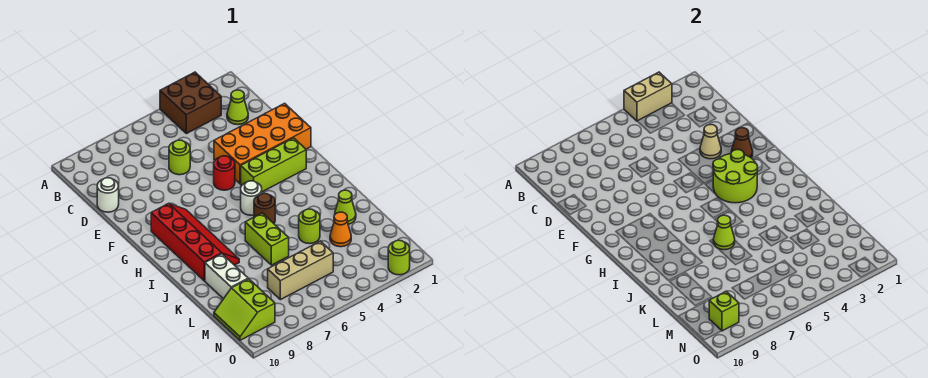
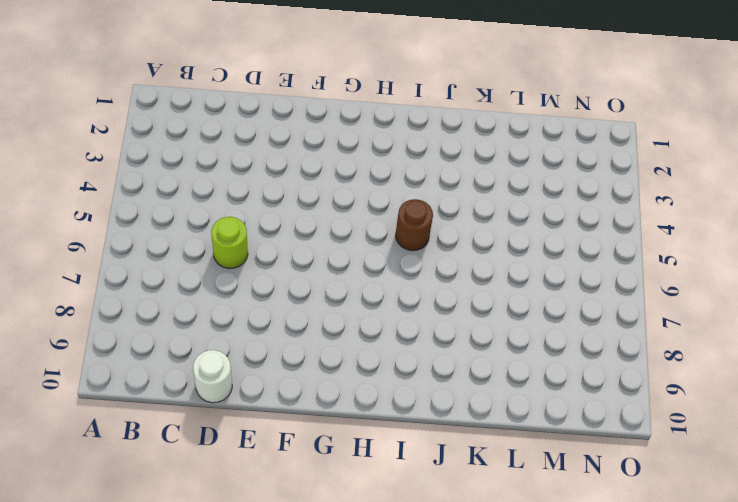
none -> brown brick A3:B4 level 1
none -> lime cone C2 level 1
none -> orange brick E1:F4 level 1

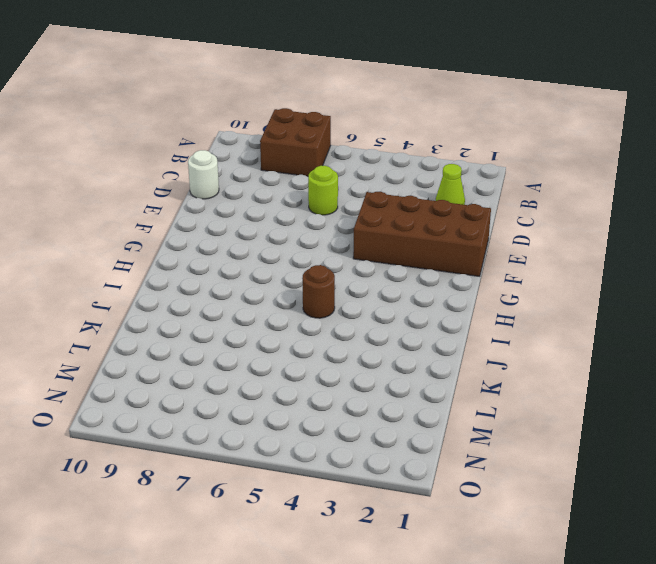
brown brick A7:B8 level 1 -> brown brick A3:B4 level 1
brown brick E1:F4 level 1 -> orange brick E1:F4 level 1
none -> red round brick F5 level 1
none -> lime brick G2:G4 level 1
none -> red slope G8:J9 level 1 top 9

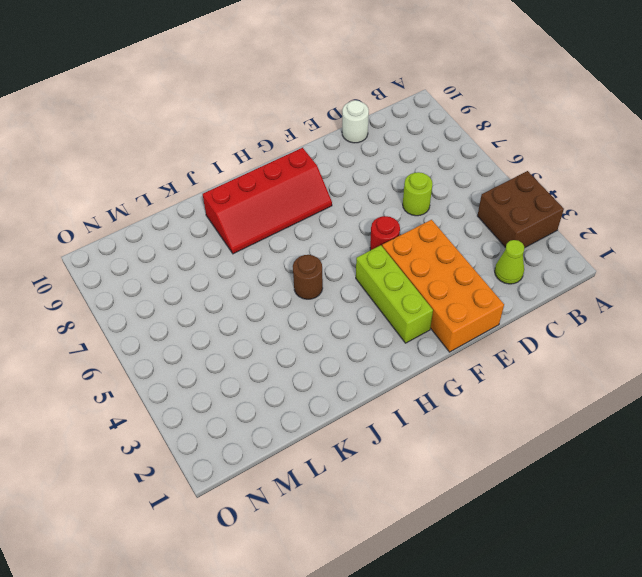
none -> white round brick H5 level 1
none -> lime brick J6:K6 level 1
none -> lime cone K2 level 1

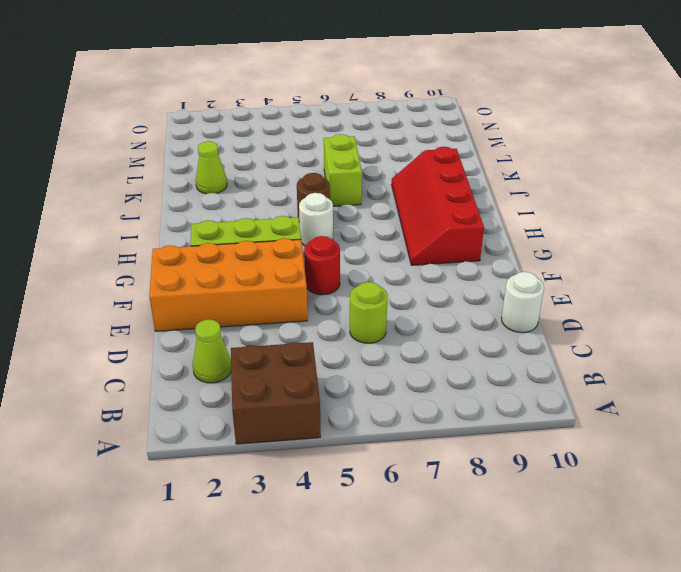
none -> lime round brick K4 level 1
none -> white brick K9:L9 level 1
none -> orange cone L3 level 1

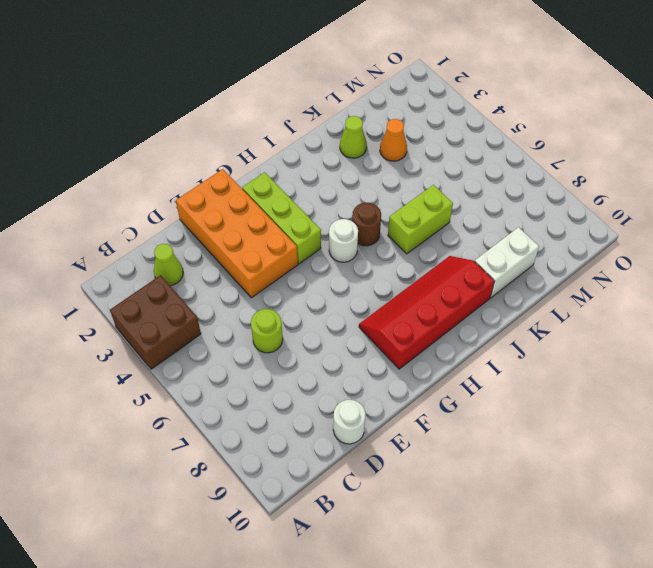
none -> red round brick F5 level 1
none -> lime round brick K4 level 1
none -> tan brick M5:M7 level 1

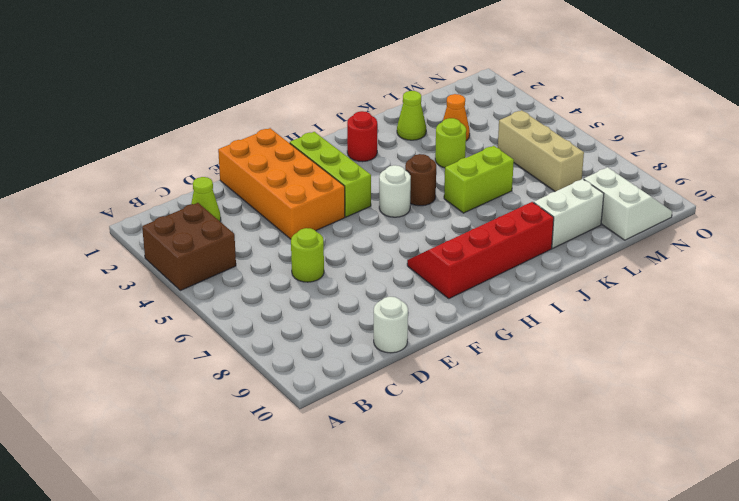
red round brick I2 level 1 -> red round brick F5 level 1
white slope M9:N10 level 1 top M -> lime slope M9:N10 level 1 top 9
none -> lime round brick O2 level 1
none -> tan brick A3:A4 level 2
none -> tan cone E3 level 2

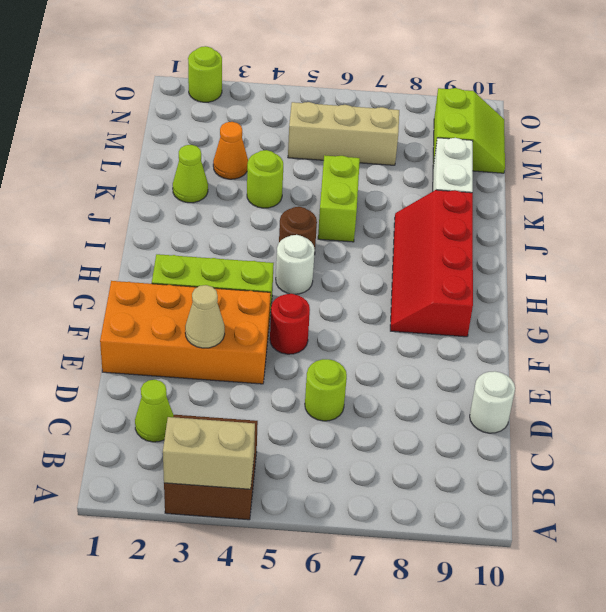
none -> brown cone F2 level 2
none -> lime round brick G3:H4 level 2
none -> lime cone J6 level 2

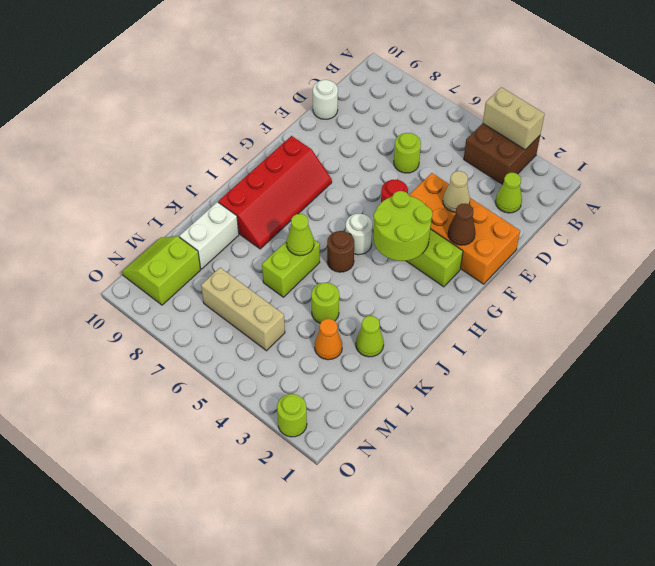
none -> lime brick N9 level 2

